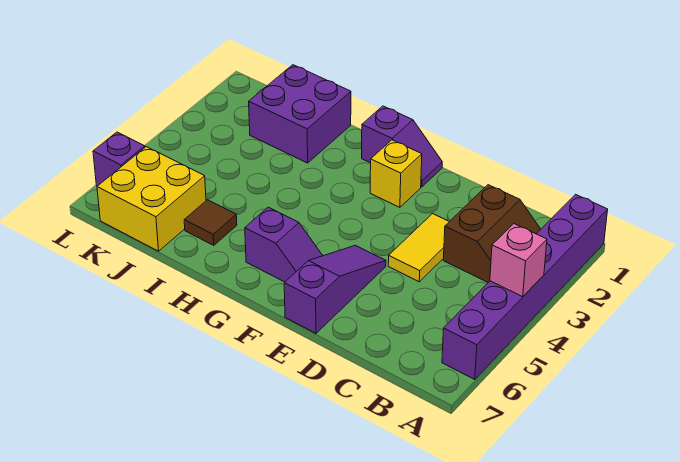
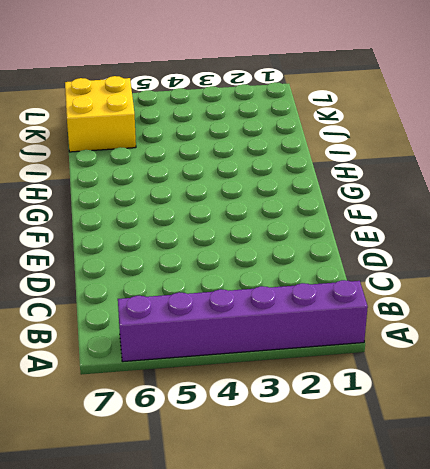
none -> brown slope B2:C3 level 1 top C
none -> yellow tile D3:D4 level 1
none -> purple slope E5:E7 level 1 top 7

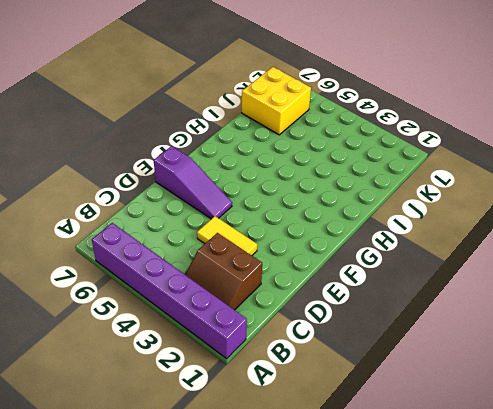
none -> purple slope F1:G1 level 1 top G
none -> yellow brick F2 level 1
none -> purple slope F6:G6 level 1 top G

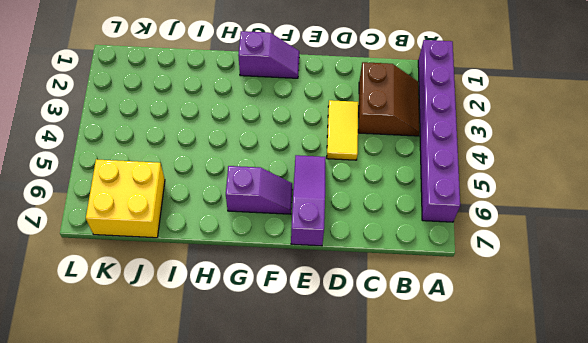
none -> yellow brick F2 level 1
none -> purple brick I1:J2 level 1
none -> brown tile I6 level 1

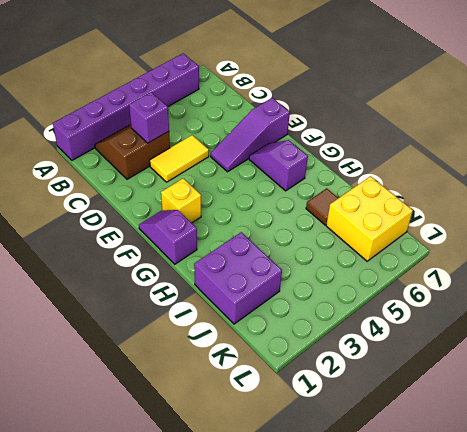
purple brick C3 level 2 -> purple brick L6 level 1
none -> pink brick A4 level 2

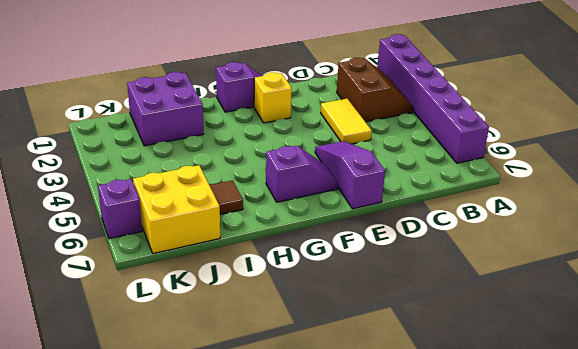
none -> pink brick A4 level 2

